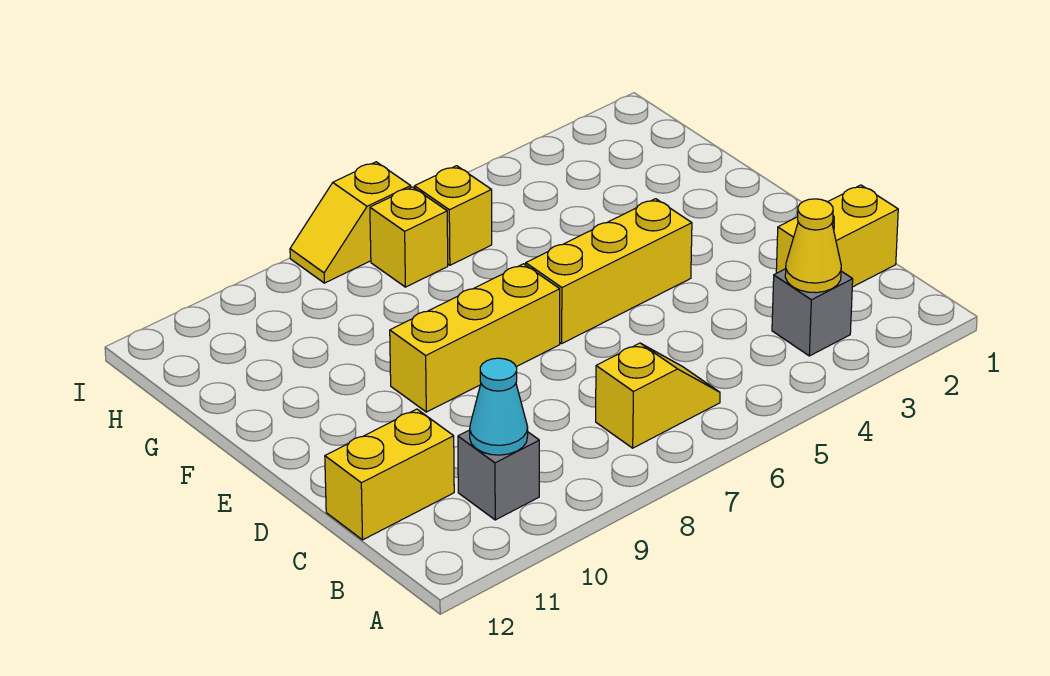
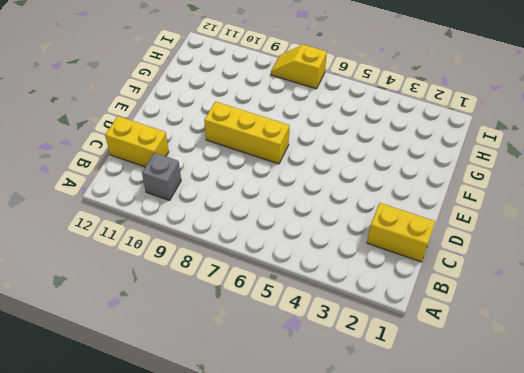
none -> grey brick B3 level 1
none -> yellow slope B6:B7 level 1 top 7
none -> yellow brick E4:E6 level 1

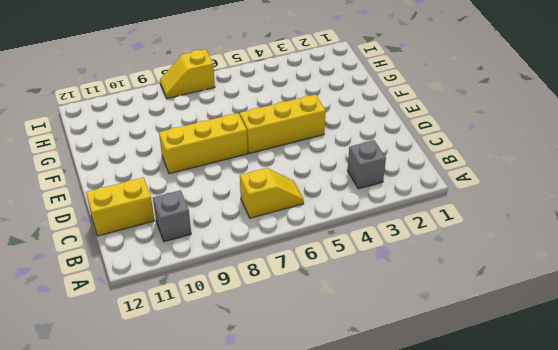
none -> yellow brick C1:C2 level 1
none -> yellow brick H6 level 1
none -> yellow brick H7 level 1

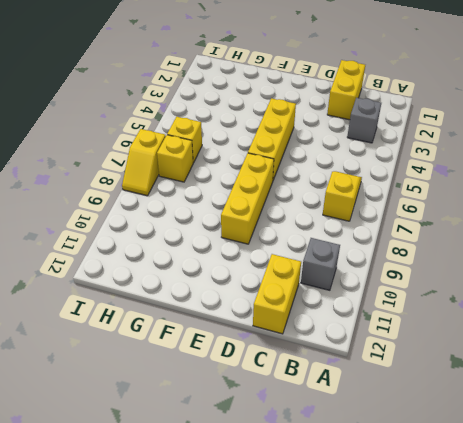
none -> yellow cone B3 level 2
none -> cyan cone B10 level 2

